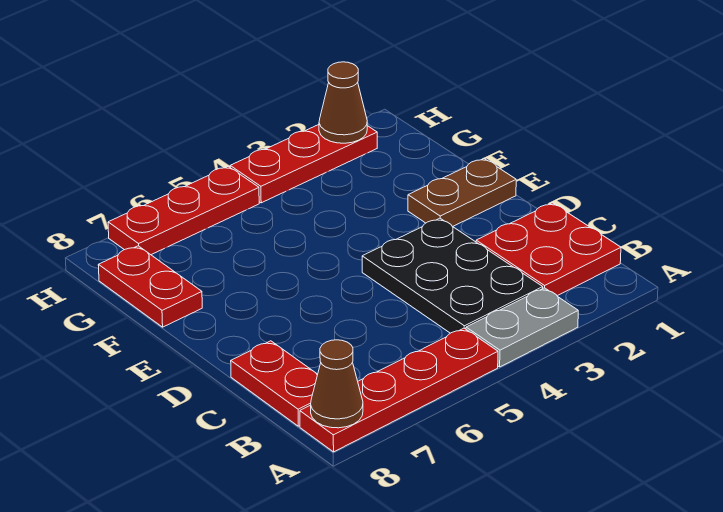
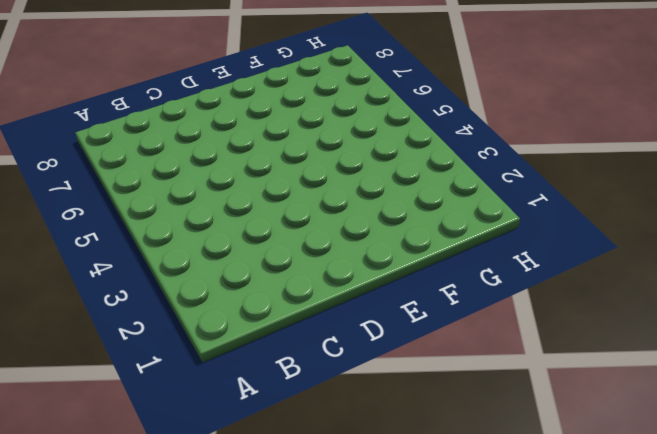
none -> grey plate A3:A4 level 1
none -> red plate A5:A8 level 1

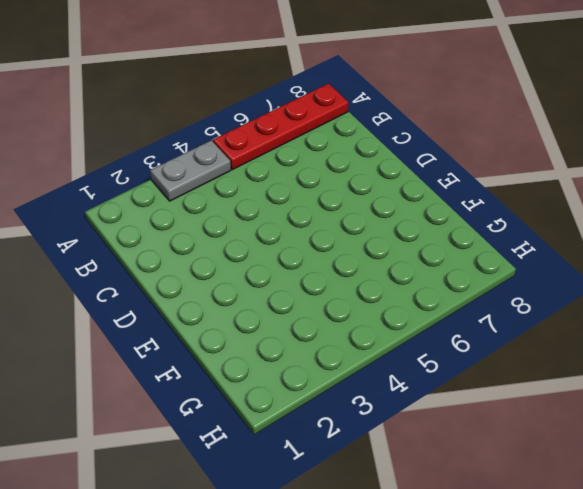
none -> red plate B1:C2 level 1
none -> black plate B3:D4 level 1

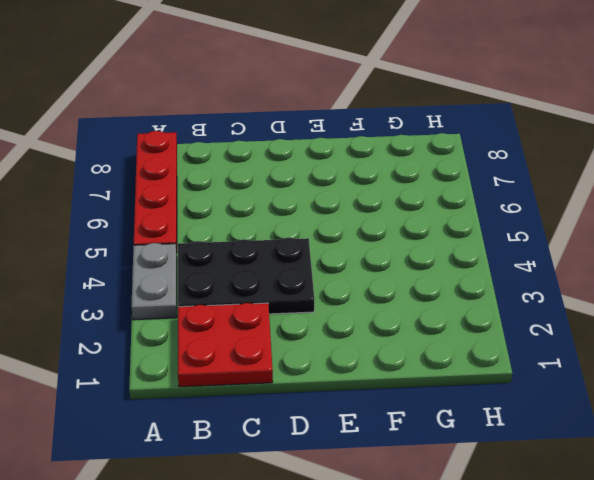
none -> red plate B8:C8 level 1
none -> brown plate E1:E2 level 1

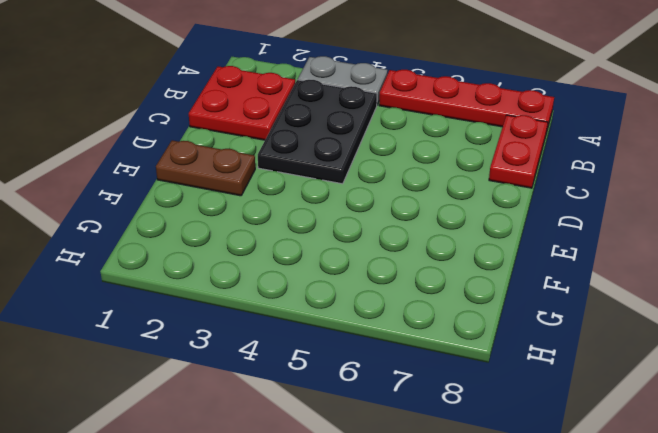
none -> red plate F8:G8 level 1
none -> red plate H2:H4 level 1

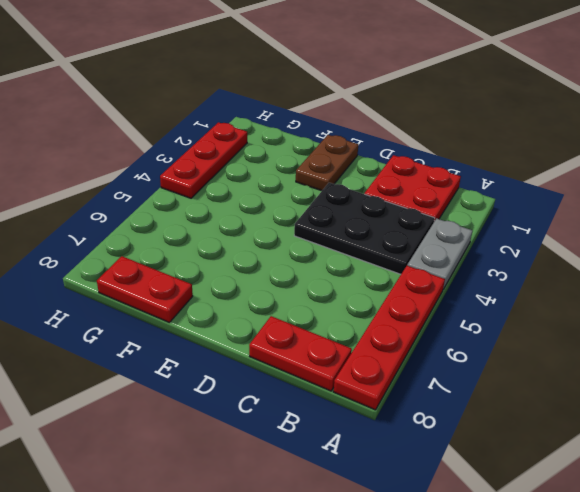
none -> red plate H5:H7 level 1
none -> brown cone A8 level 2

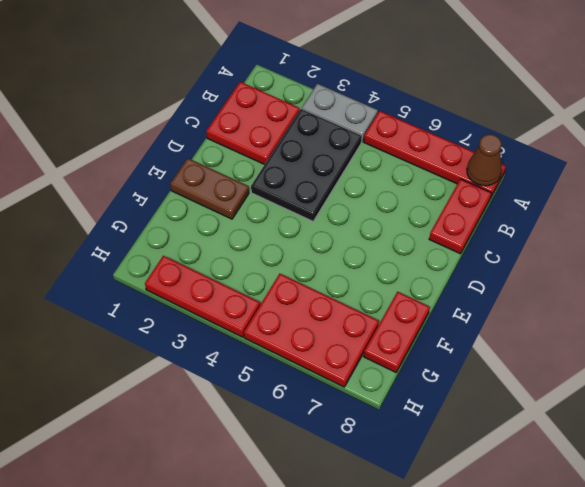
red plate G5:H7 level 1 -> red plate H5:H7 level 1
none -> brown cone H2 level 2

